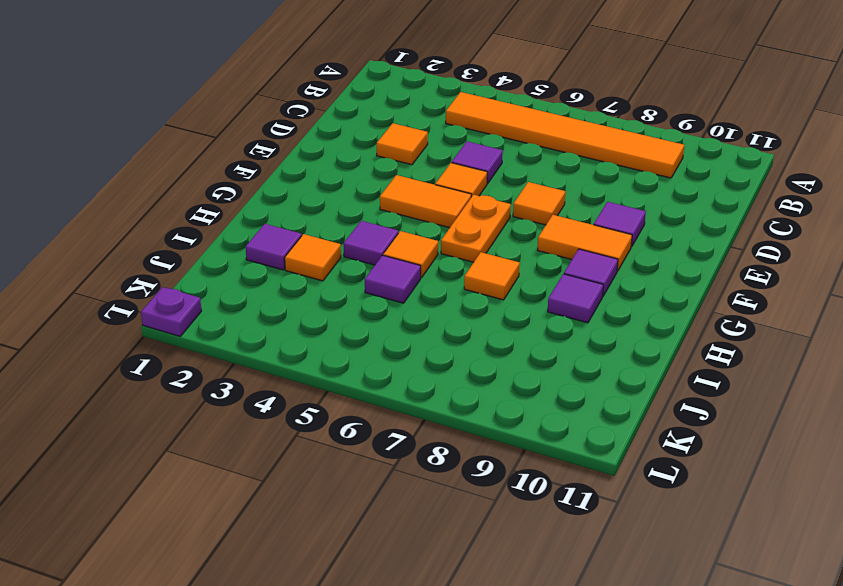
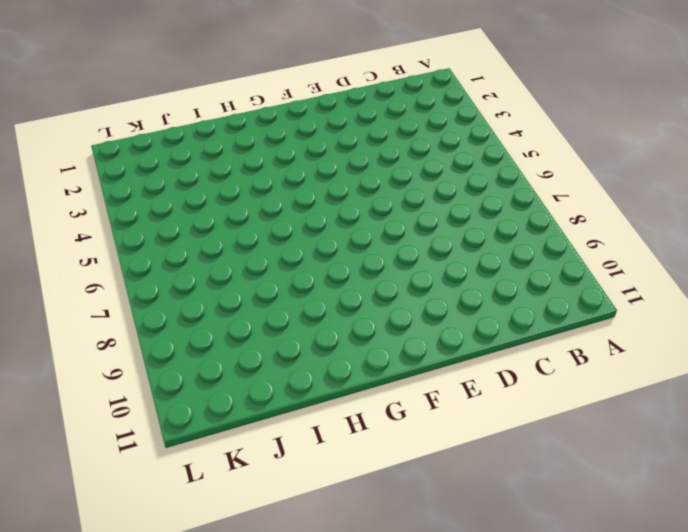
none -> orange tile B4:B9 level 1
none -> orange tile D3 level 1
none -> purple tile D5 level 1

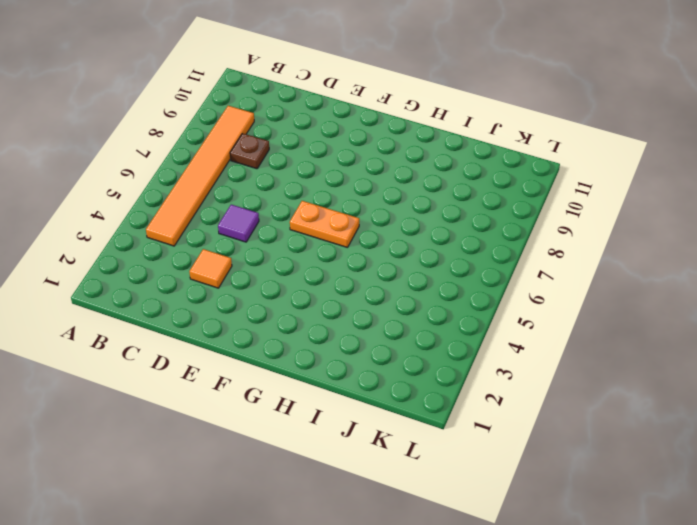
brown plate C8 level 1 -> none
none -> orange tile E5 level 1
none -> orange tile E7 level 1
none -> purple tile E9 level 1

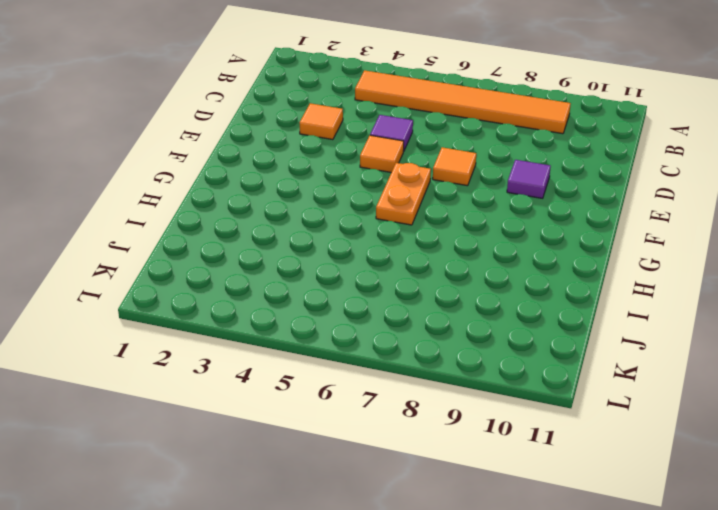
none -> orange tile F4:F5 level 1
none -> orange tile F8:F9 level 1
none -> purple tile G9 level 1

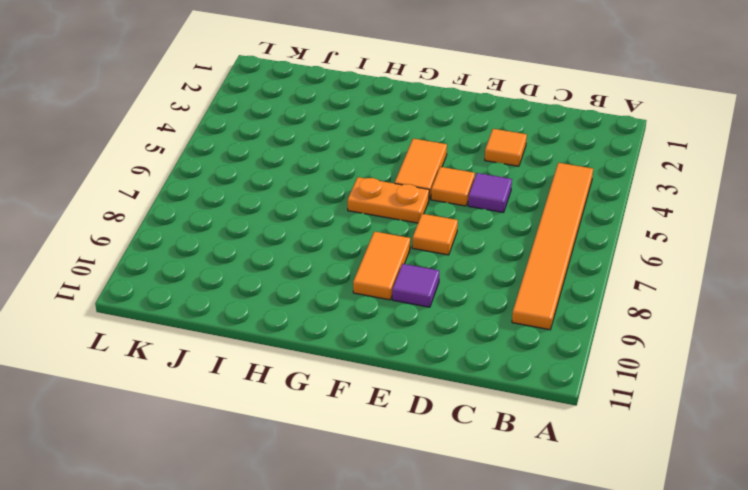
none -> purple tile G9 level 1
none -> purple tile H4 level 1
none -> orange tile H5 level 1

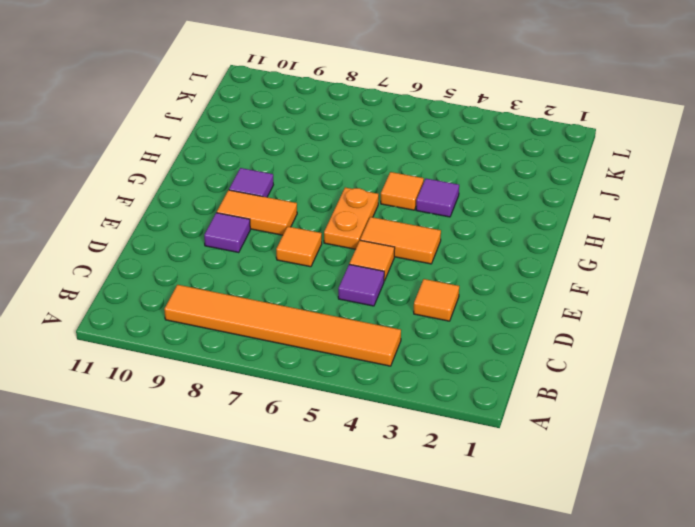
none -> orange tile H7 level 1
none -> purple tile H9 level 1
none -> purple tile I2 level 1

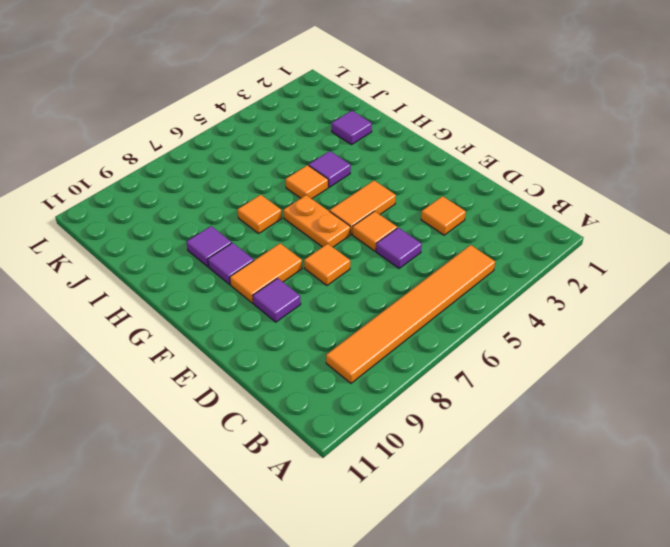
none -> orange tile I3 level 1
none -> purple tile I5 level 1
none -> purple plate L1 level 1

